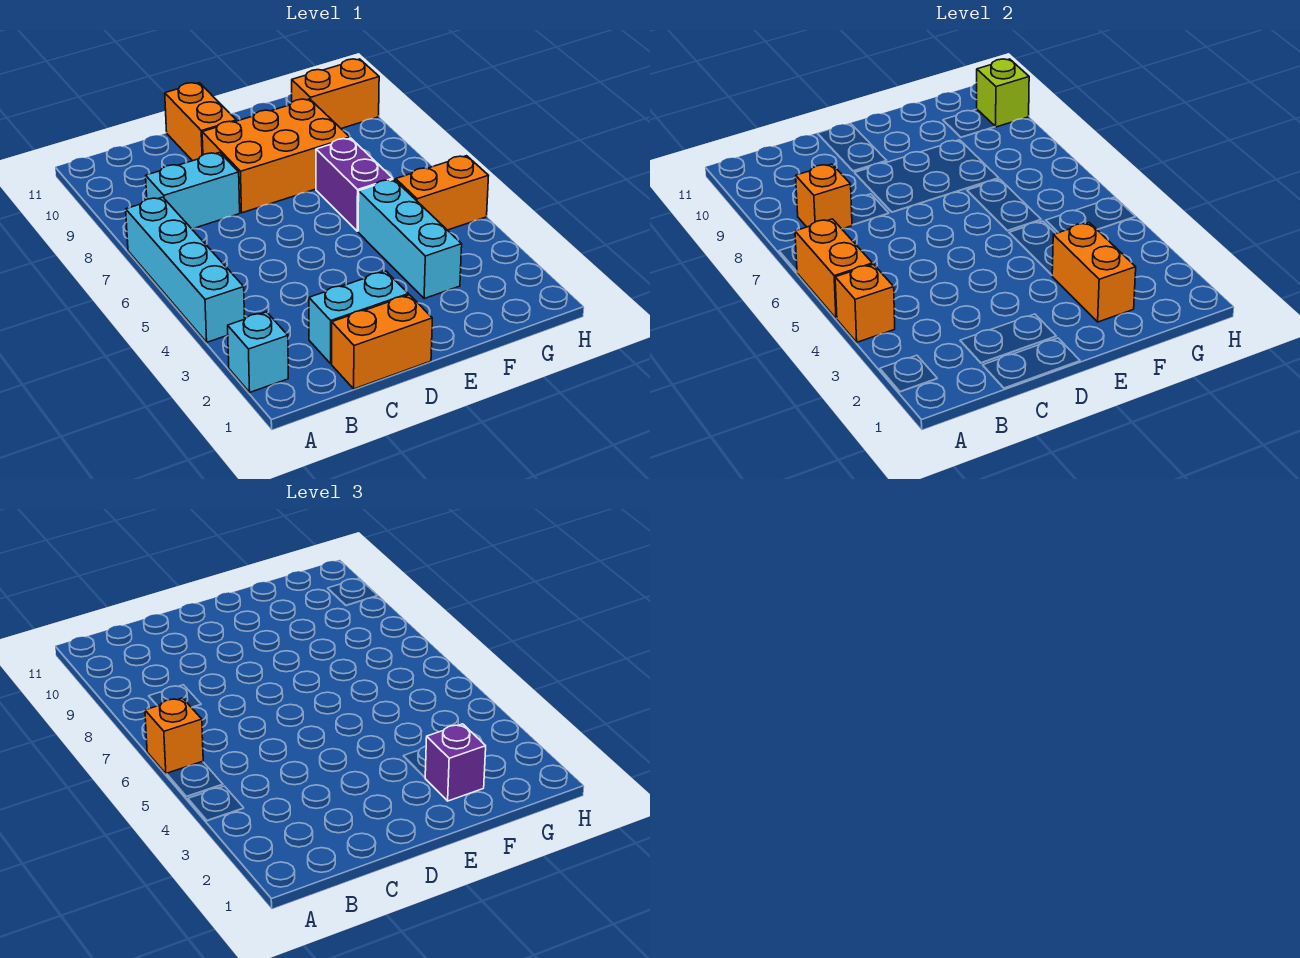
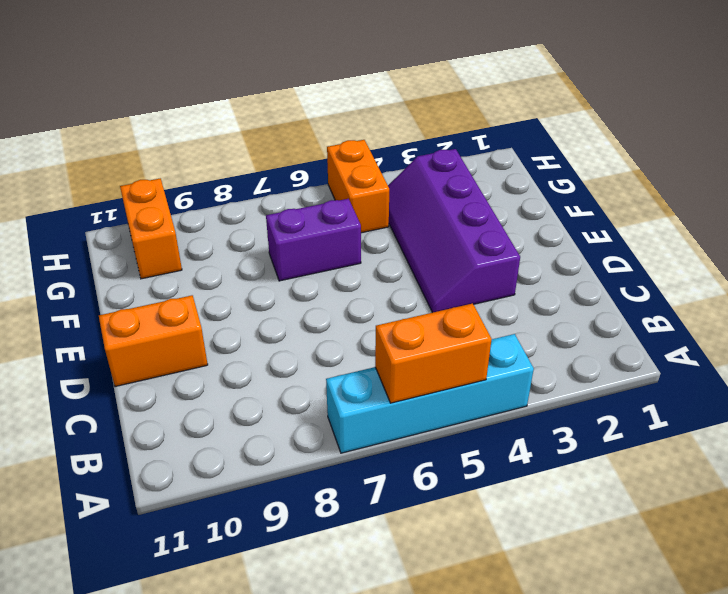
purple slope D3:G4 level 1 top 3 -> cyan brick F3:F5 level 1
none -> cyan brick A2 level 1
none -> cyan brick B8:C8 level 1
none -> orange brick C1:D1 level 1

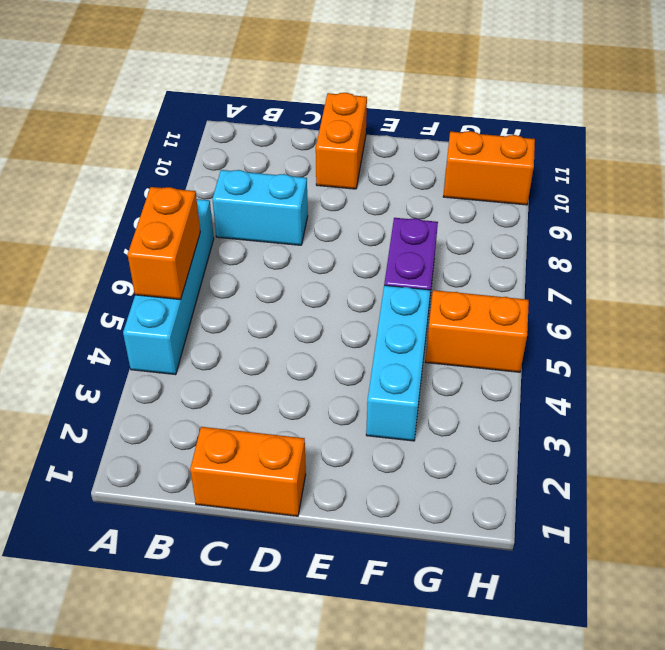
none -> cyan brick A2 level 1
none -> cyan brick C2:D2 level 1
none -> orange brick D8:F9 level 1

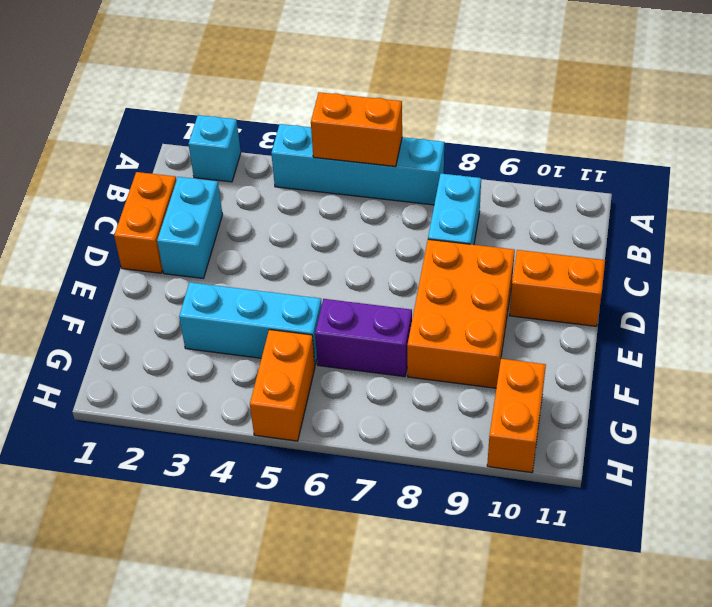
none -> orange brick A4 level 2
none -> orange brick B8 level 2
none -> orange brick F2:F3 level 2

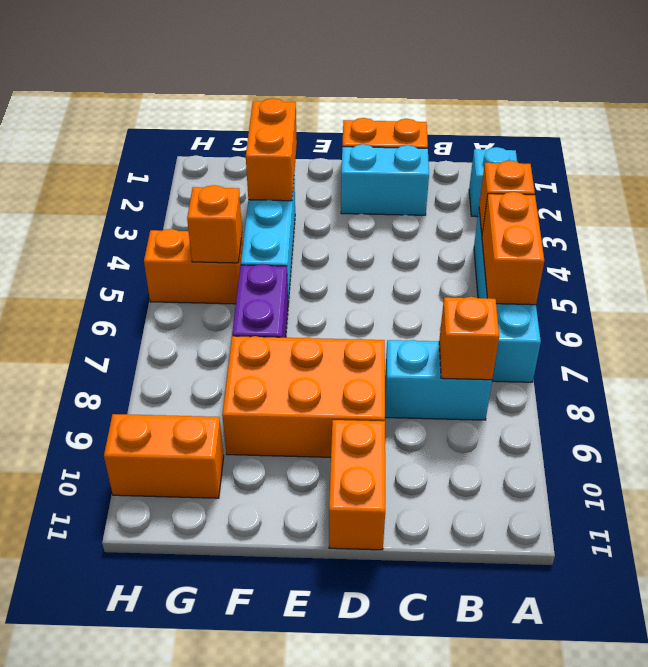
orange brick G5 level 2 -> orange brick A6 level 3
none -> lime brick H10 level 2
none -> purple brick F2 level 3

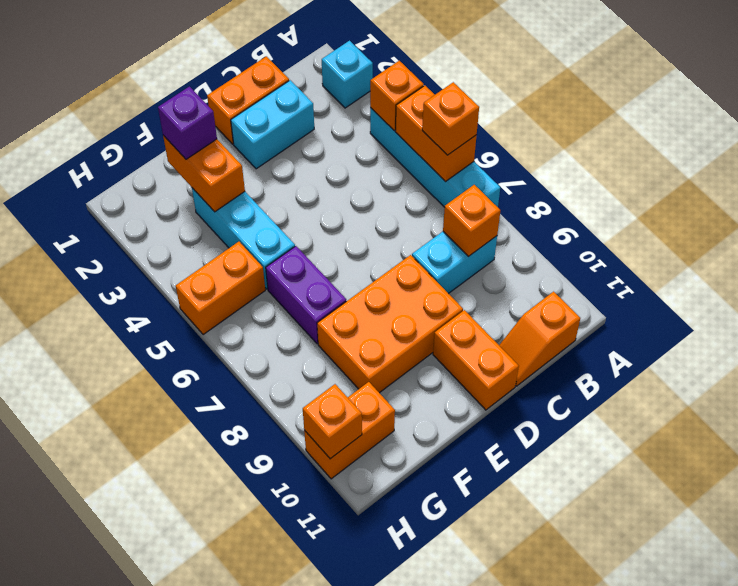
orange slope B11:C11 level 1 top B -> none
orange brick H10 level 2 -> lime brick H10 level 2

